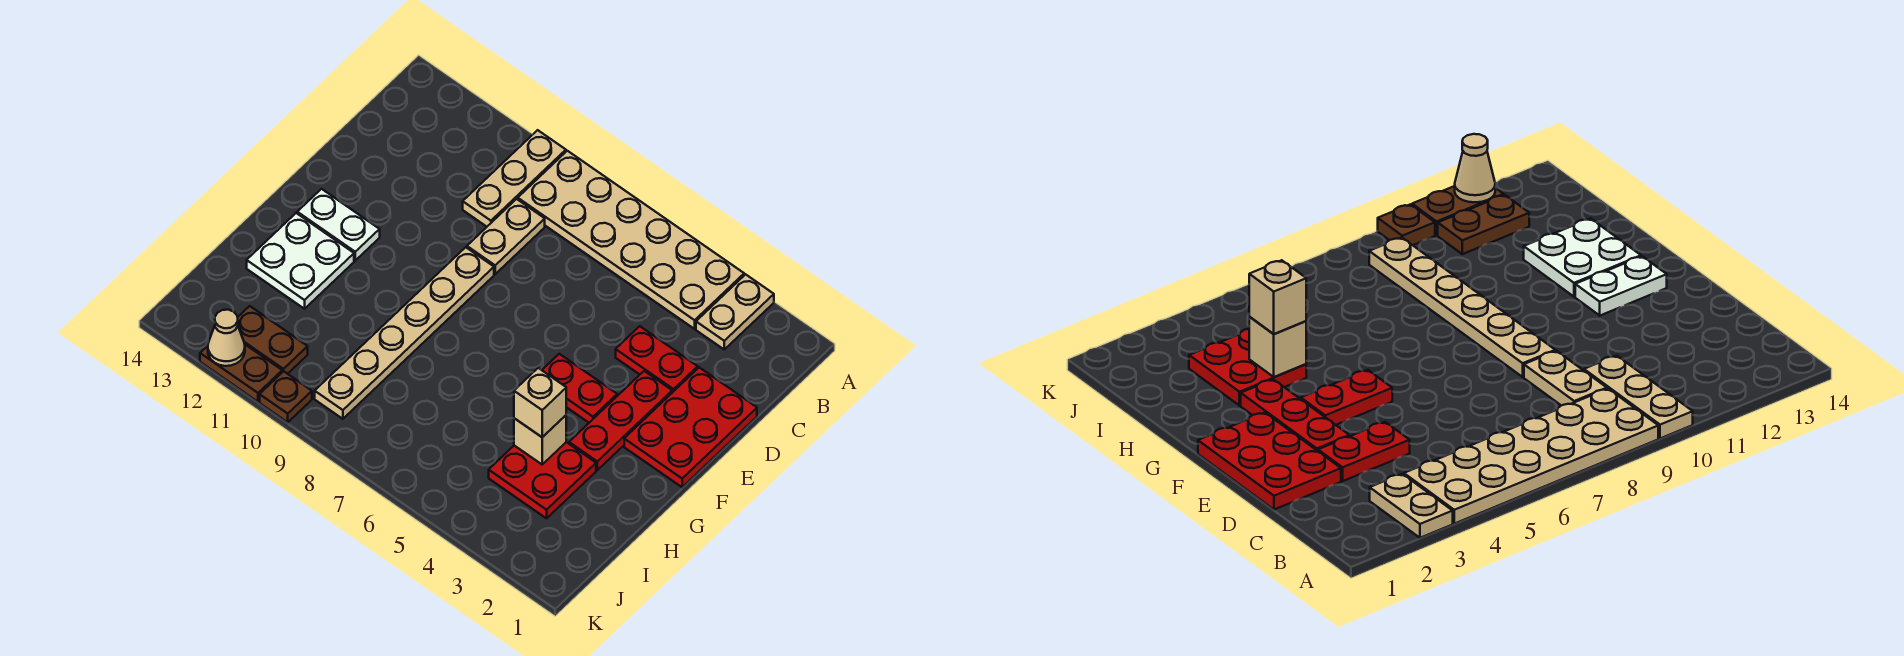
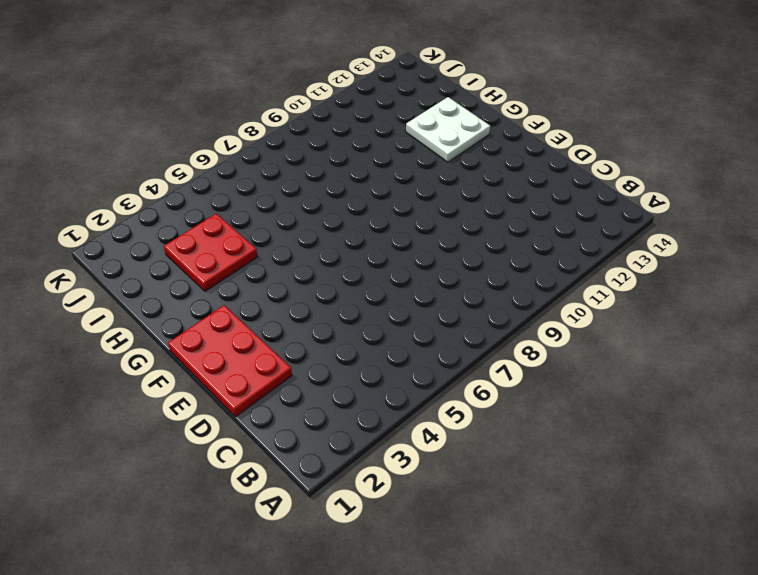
none -> tan plate A3:B3 level 1
none -> tan plate A4:B9 level 1
none -> tan plate A10:C10 level 1

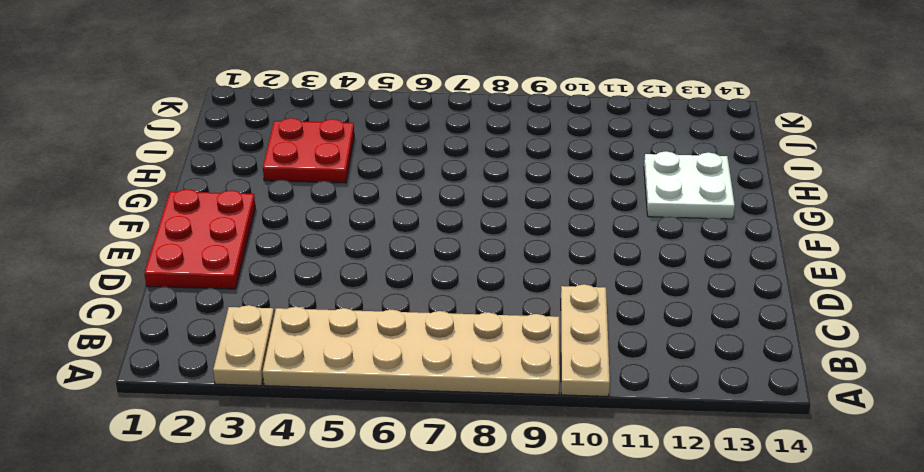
none -> tan plate C9:D9 level 1
none -> red plate D3:D4 level 1
none -> red plate E3:G3 level 1

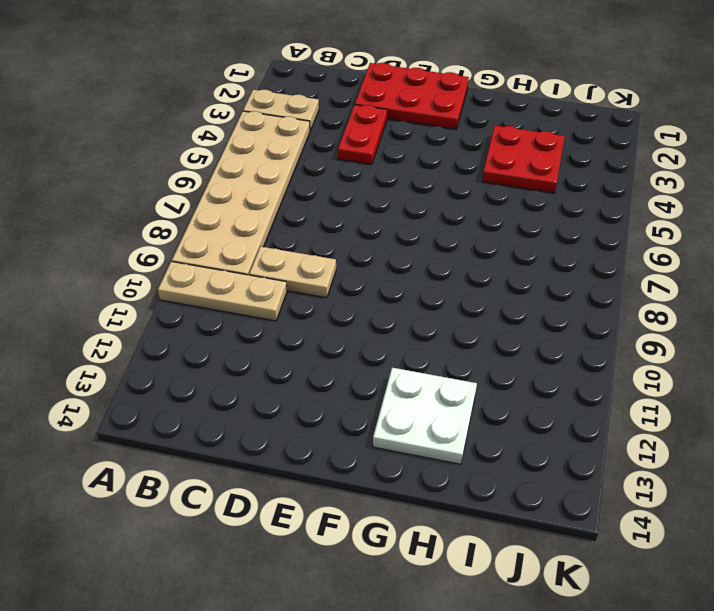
none -> red plate E3:G3 level 1
none -> tan plate E9:J9 level 1
none -> red plate F4:F5 level 1

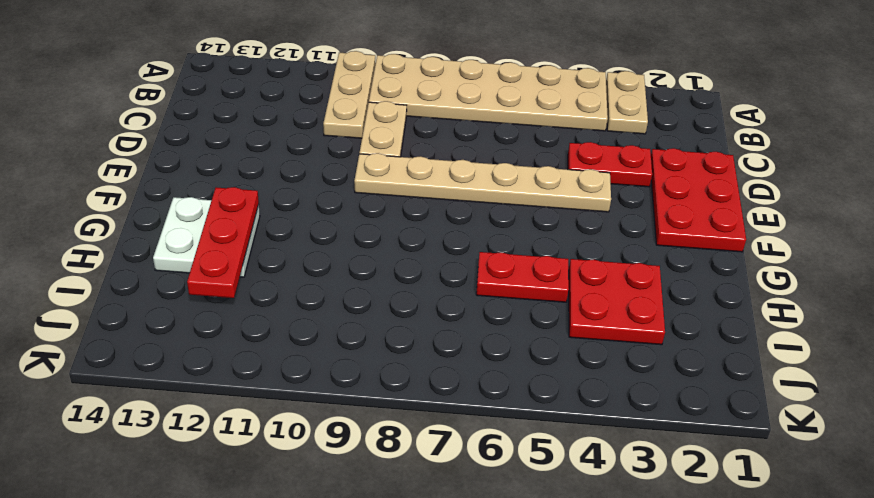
tan plate E4:E9 level 1 -> tan plate E9:J9 level 1
red plate G12:I12 level 2 -> red plate E3:G3 level 1
red plate H5:H6 level 1 -> red plate F4:F5 level 1
none -> white plate F12:F13 level 1
none -> brown plate J11:J12 level 1
none -> brown plate K10 level 1

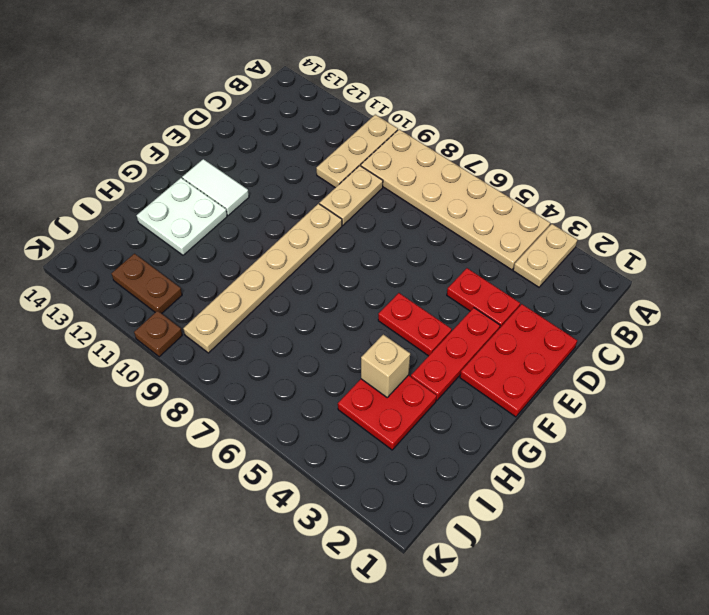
white tile F12:F13 level 1 -> white plate F12:F13 level 1
none -> brown plate K11:K12 level 1
none -> tan cone K12 level 2
none -> tan brick H4 level 3

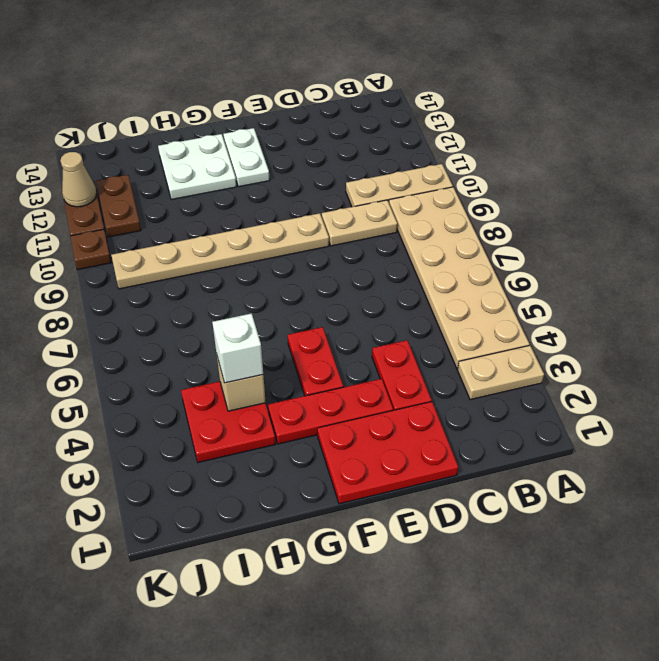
white brick H4 level 3 -> tan brick H4 level 3

